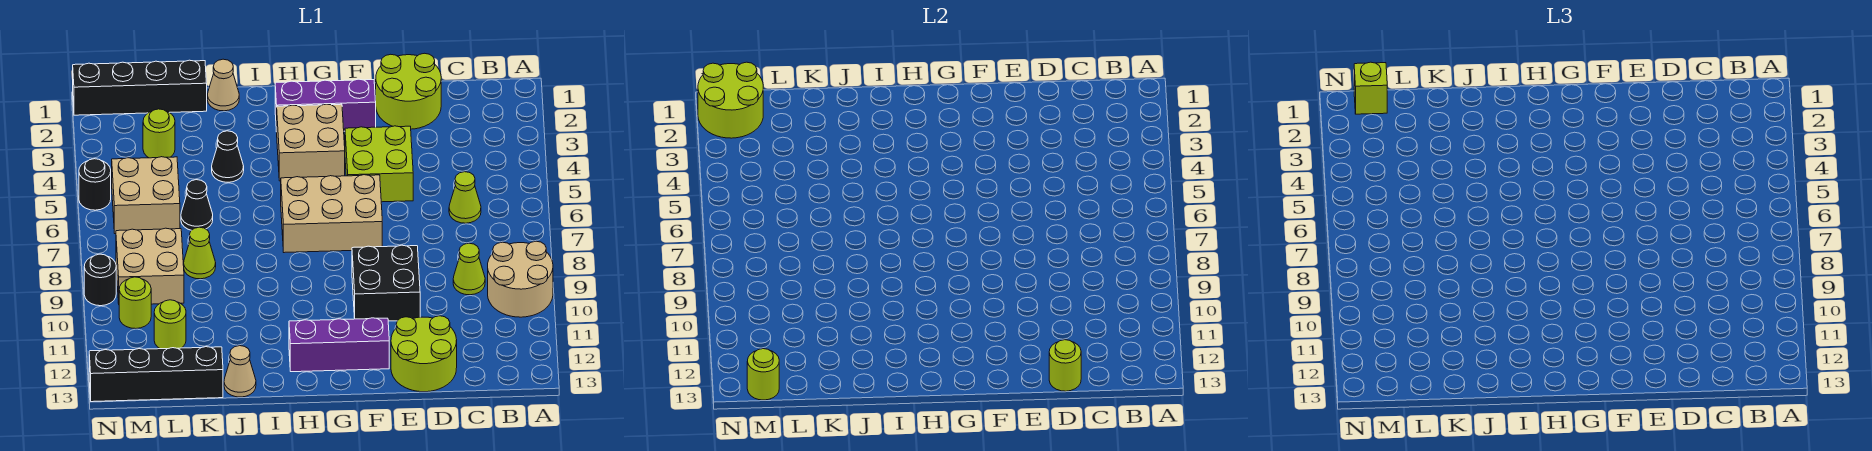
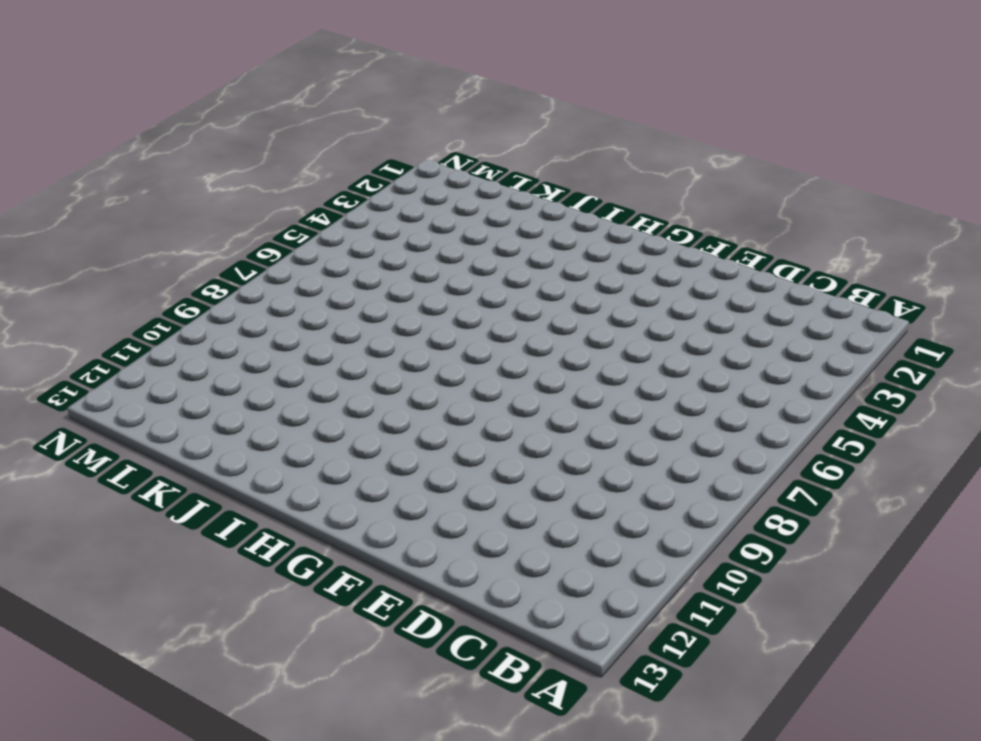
none -> tan round brick A9:B10 level 1
none -> lime cone C6 level 1
none -> lime cone C9 level 1

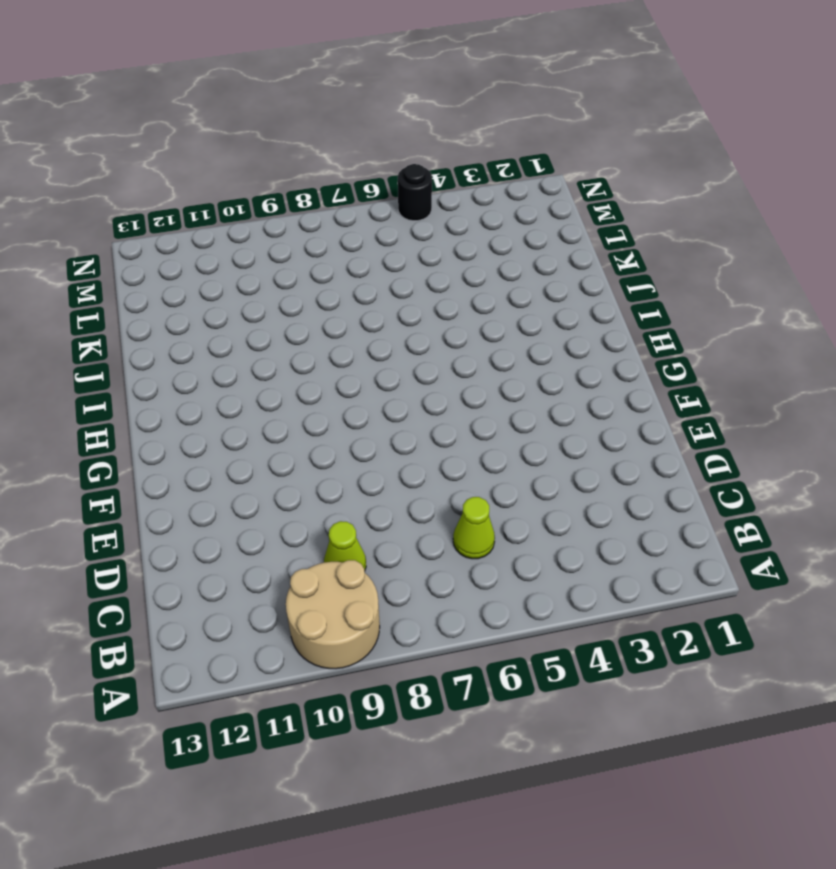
none -> lime round brick D1:E2 level 1
none -> lime round brick D12:E13 level 1
none -> lime brick E4:F5 level 1

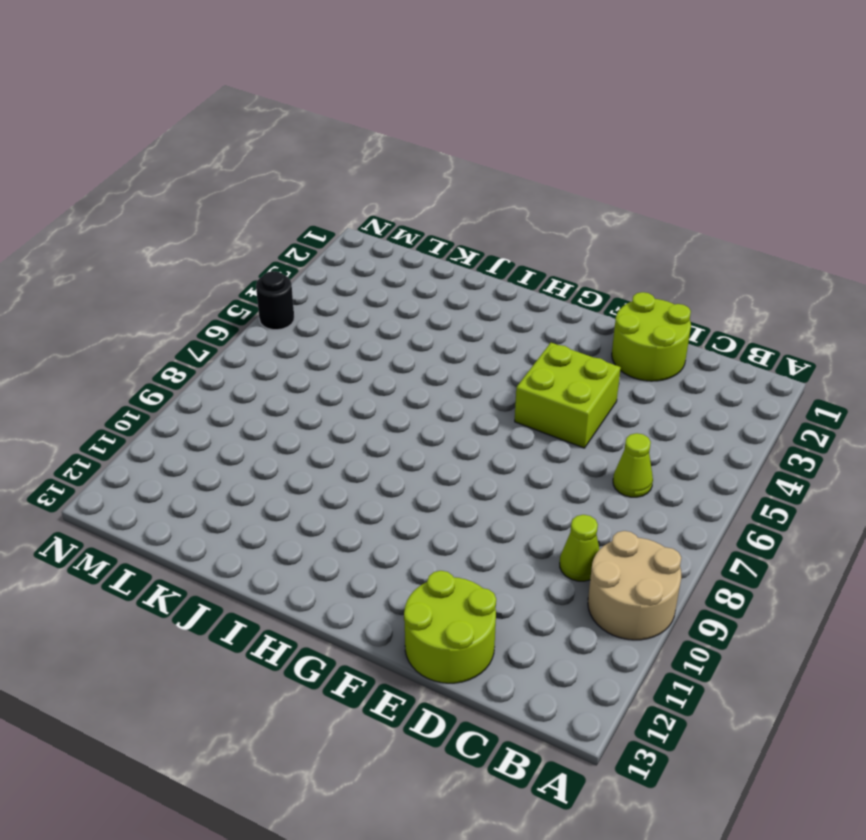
none -> black brick E9:F10 level 1
none -> purple brick F2:H2 level 1
none -> tan brick F6:H7 level 1

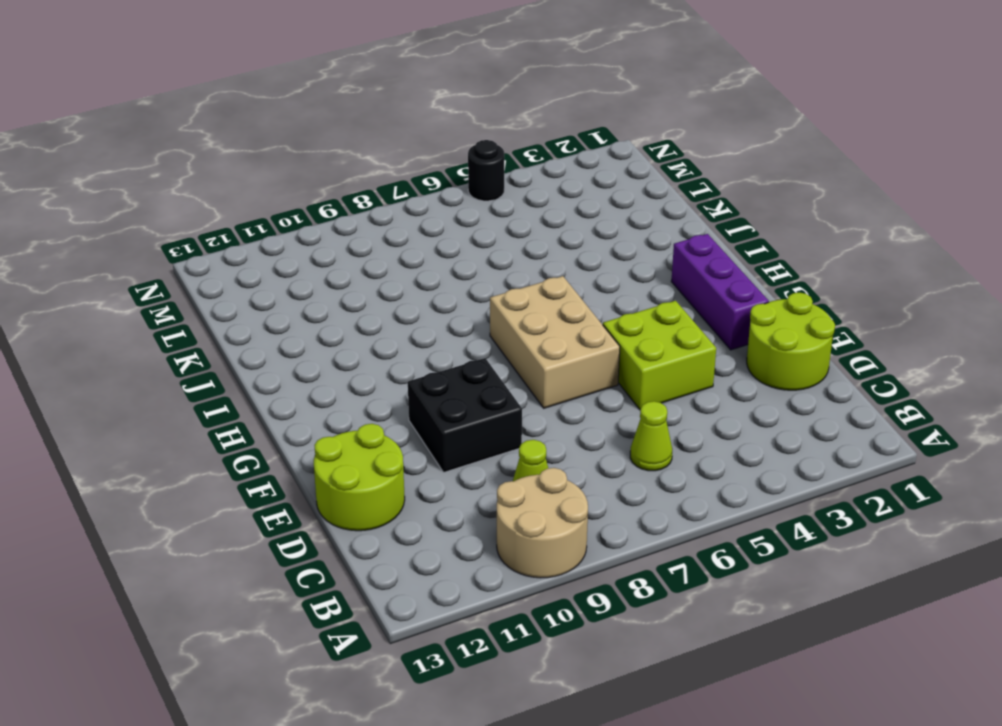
none -> purple brick F12:H12 level 1
none -> tan brick G3:H4 level 1
none -> tan cone J1 level 1

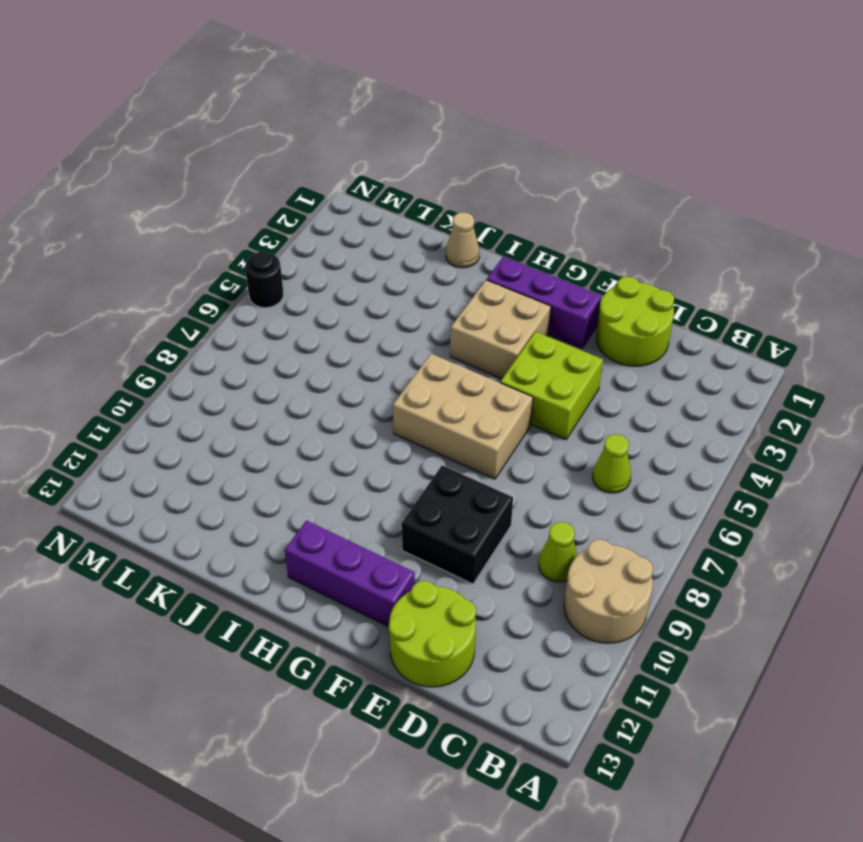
none -> black cone J4 level 1
none -> tan cone J13 level 1
none -> black brick K1:N1 level 1

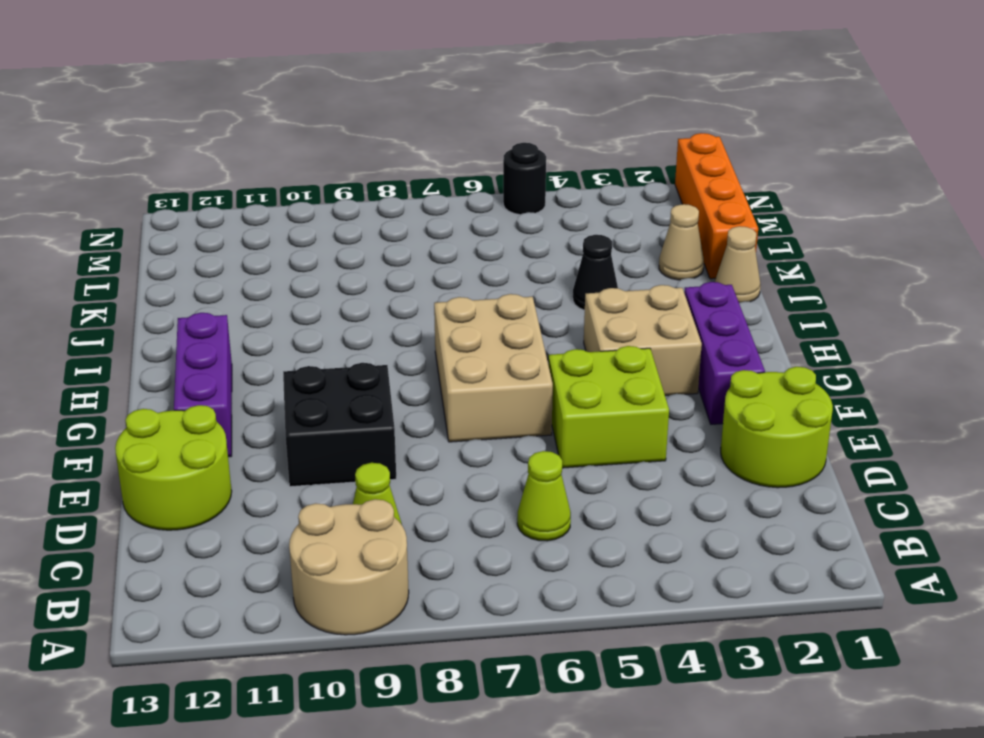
orange brick K1:N1 level 1 -> black brick K1:N1 level 1
tan cone K2 level 1 -> tan cone J13 level 1
none -> black cone K6 level 1
none -> lime cone K8 level 1
none -> black brick K13:N13 level 1

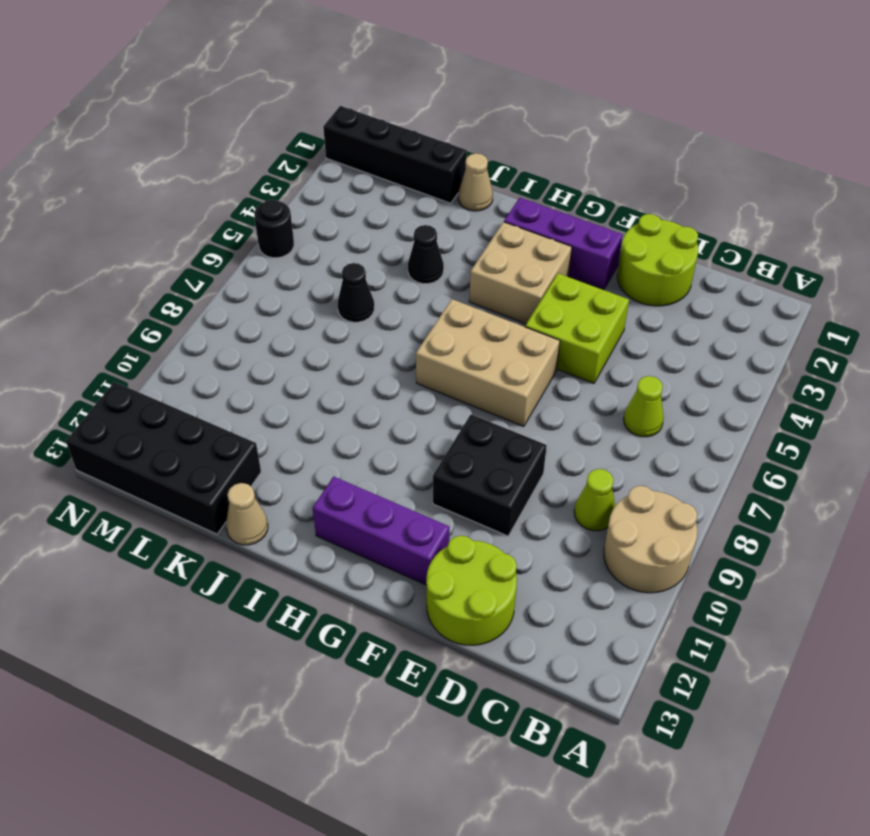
black brick K12:N13 level 1 -> black brick K13:N13 level 1
none -> lime cone K8 level 1
none -> lime round brick L3 level 1
none -> tan brick L5:M6 level 1

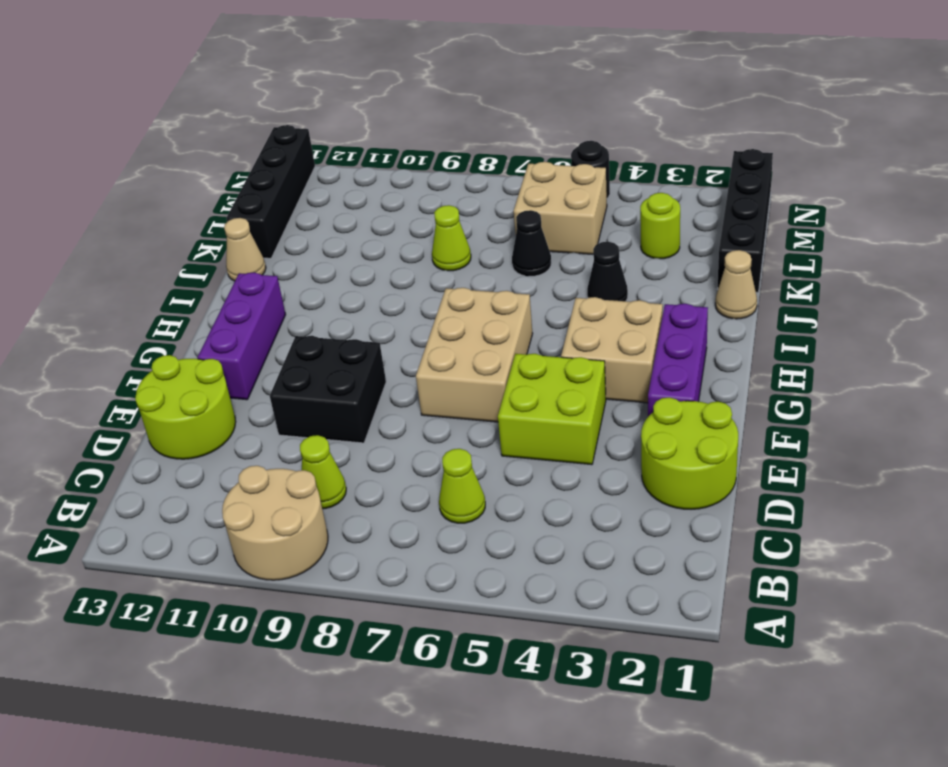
none -> tan brick L8:M9 level 1
none -> lime round brick L11 level 1
none -> lime round brick M10 level 1

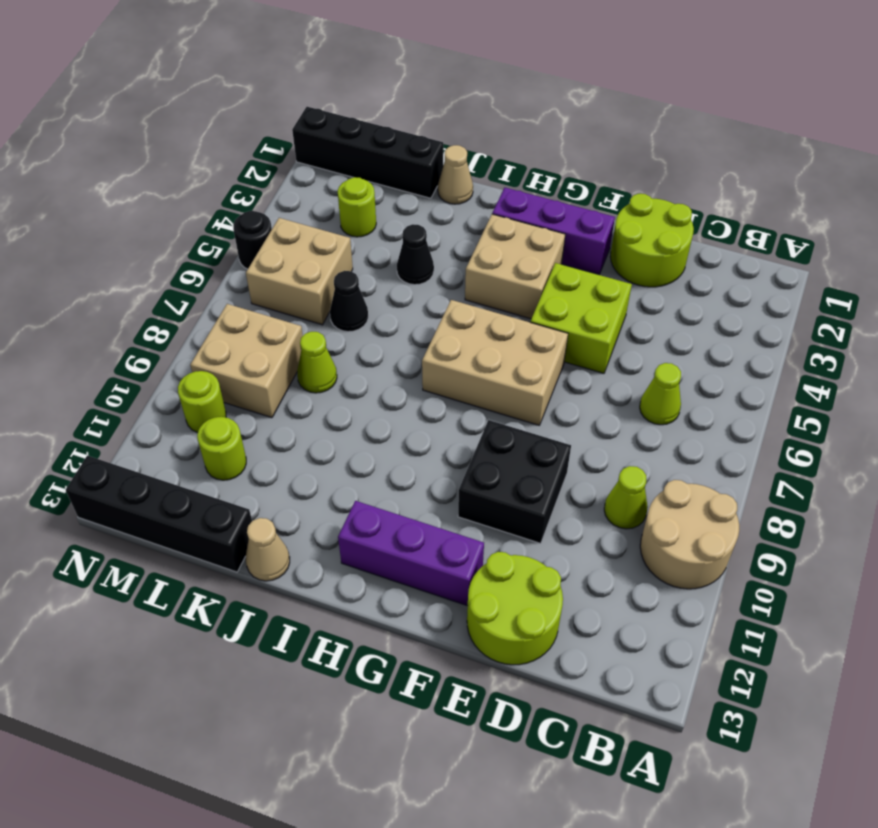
none -> black round brick N9 level 1
none -> lime round brick D13 level 2
none -> lime round brick M1:N2 level 2

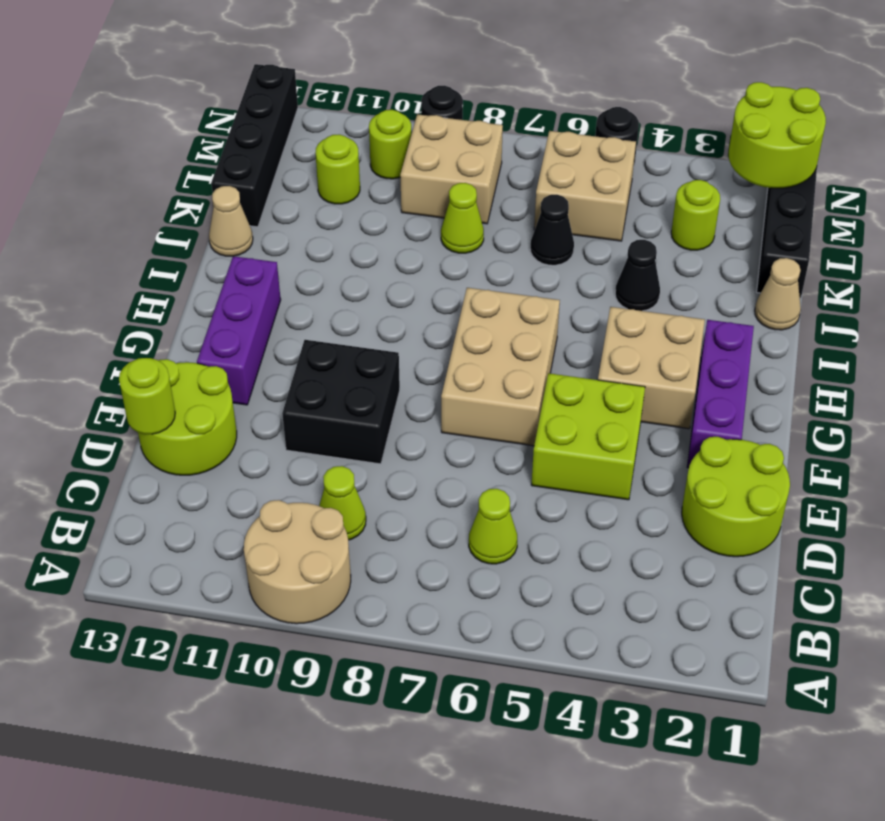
none -> lime round brick M13 level 2
none -> lime brick M1 level 3

